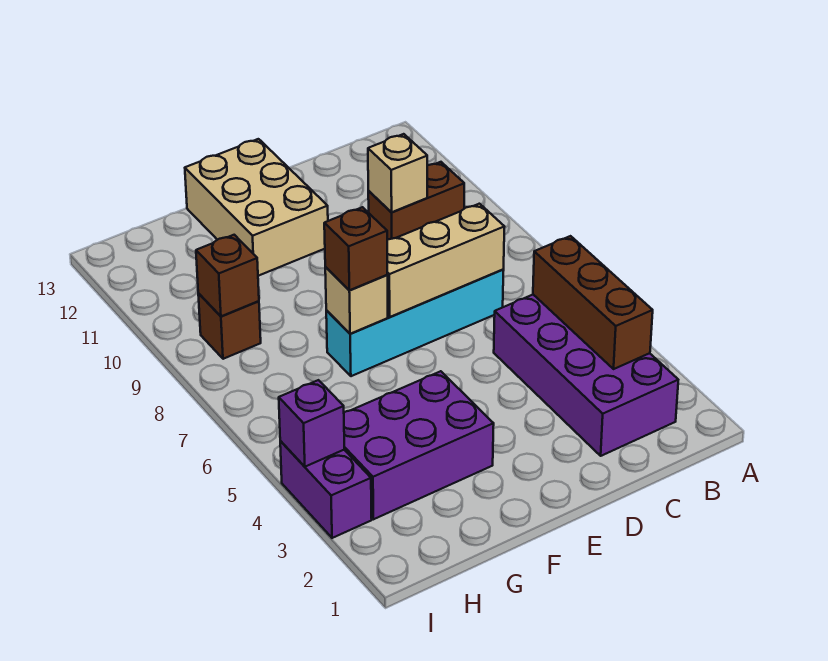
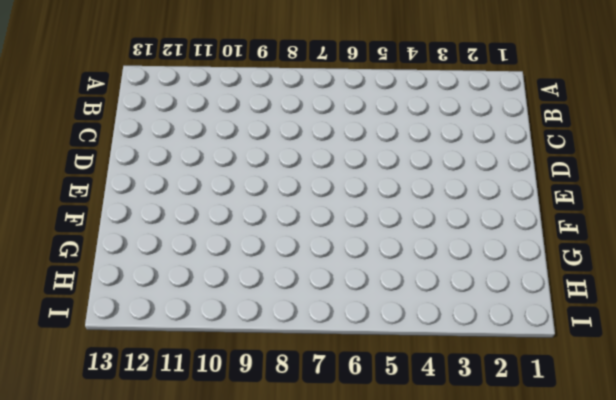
none -> purple brick B2:C5 level 1
none -> brown brick B10:C10 level 1
none -> cyan brick C7:F7 level 1

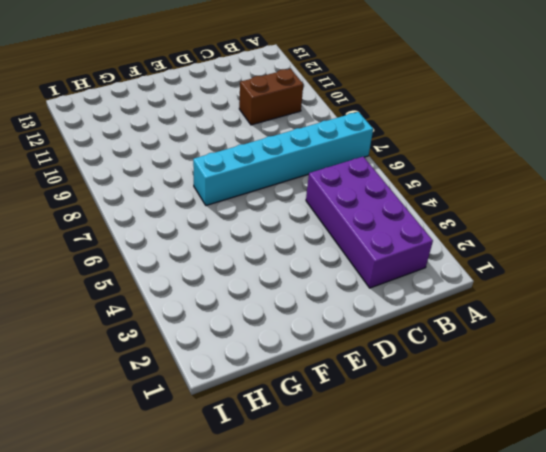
cyan brick A7:F7 level 1 -> cyan brick C7:F7 level 1
none -> tan brick E11:F13 level 1
none -> purple brick F3:H4 level 1
none -> brown brick H9 level 1

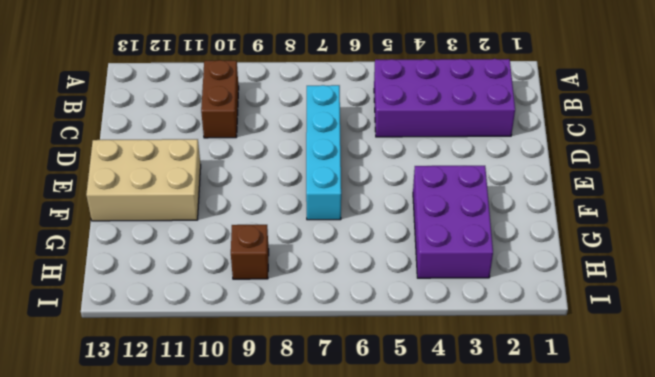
none -> purple brick I3:I4 level 1
none -> brown brick B3:B5 level 2
none -> tan brick C7:E7 level 2

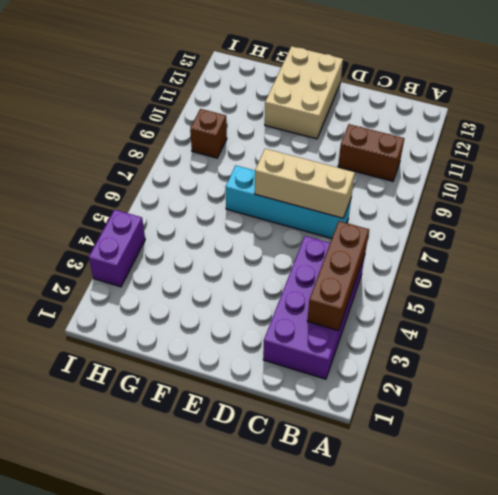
none -> purple brick F3:H4 level 1
none -> tan brick C10 level 2
none -> tan brick F7 level 2

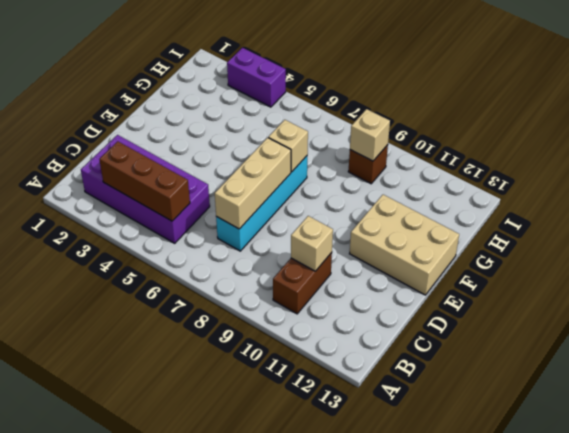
tan brick H9 level 2 -> brown brick H9 level 2
none -> purple brick F3:H4 level 1
none -> purple brick I4 level 2
none -> brown brick F7 level 3

